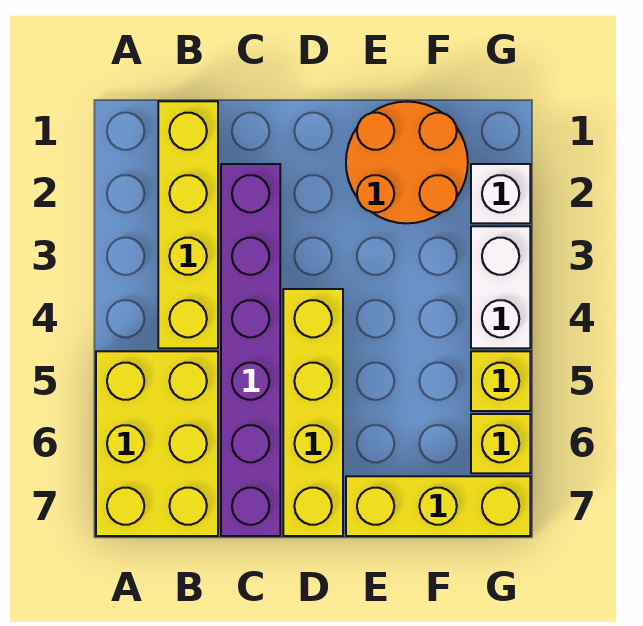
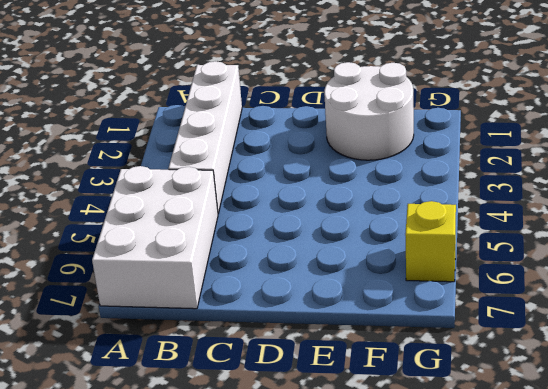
white brick A5:B7 level 1 -> yellow brick A5:B7 level 1
white brick B1:B4 level 1 -> yellow brick B1:B4 level 1
white round brick E1:F2 level 1 -> orange round brick E1:F2 level 1
none -> purple brick C2:C7 level 1
none -> yellow brick D4:D7 level 1

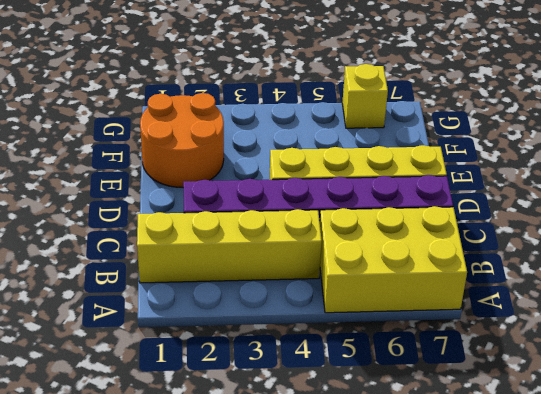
none -> yellow brick E7:G7 level 1
none -> white brick G2 level 1

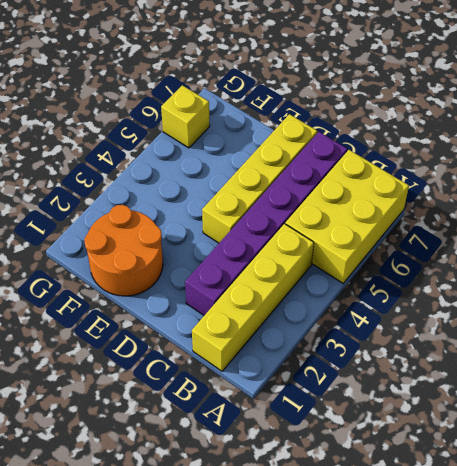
none -> yellow brick E7:G7 level 1
none -> white brick G2 level 1

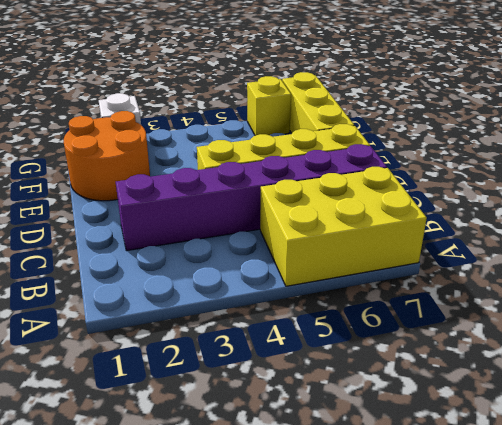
none -> yellow brick B1:B4 level 1
none -> white brick G3:G4 level 1

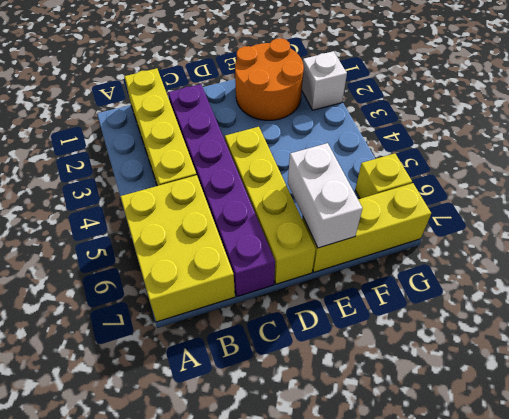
white brick E6:E7 level 2 -> white brick G3:G4 level 1
none -> yellow brick G5 level 1

